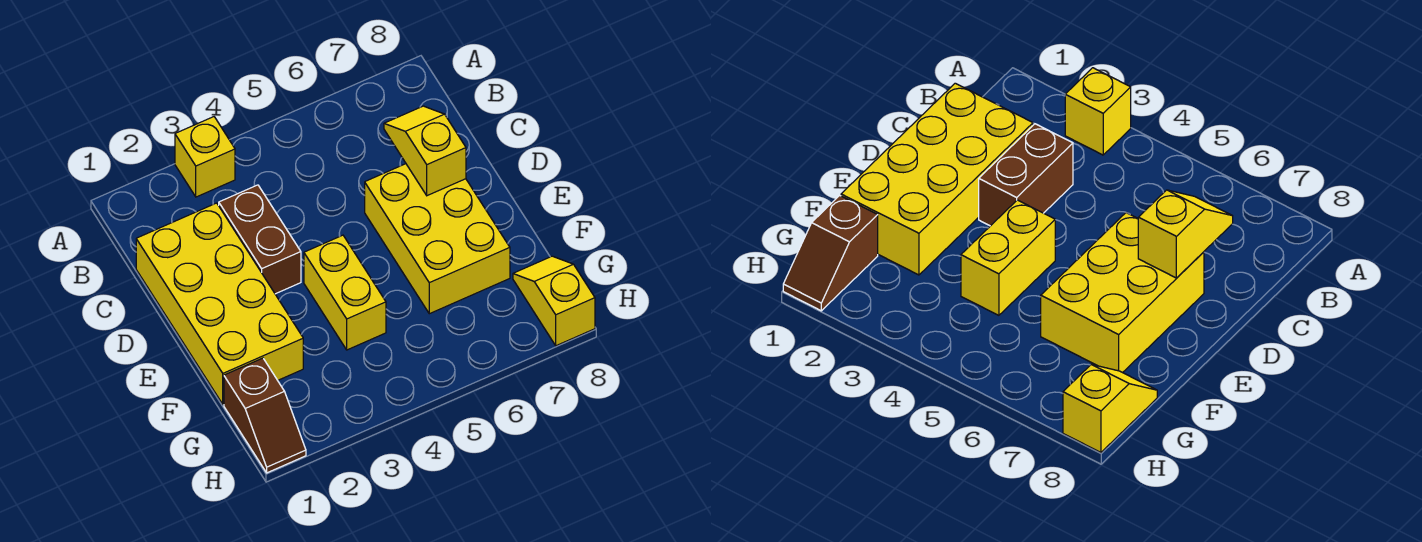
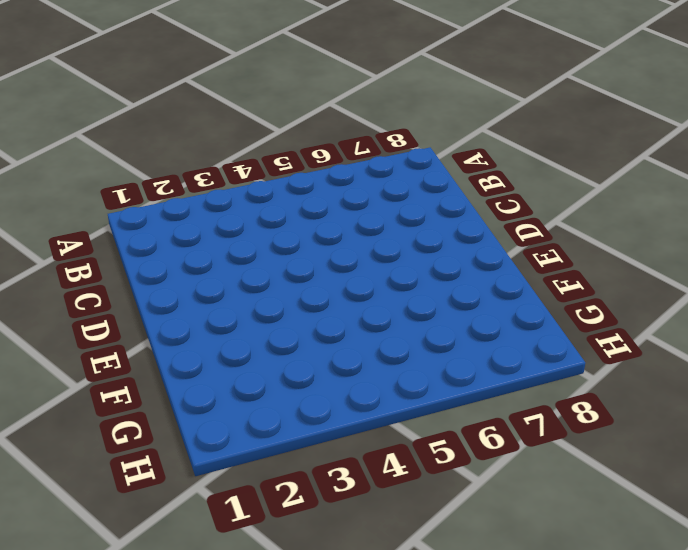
none -> yellow brick A3 level 1
none -> yellow brick C1:F2 level 1

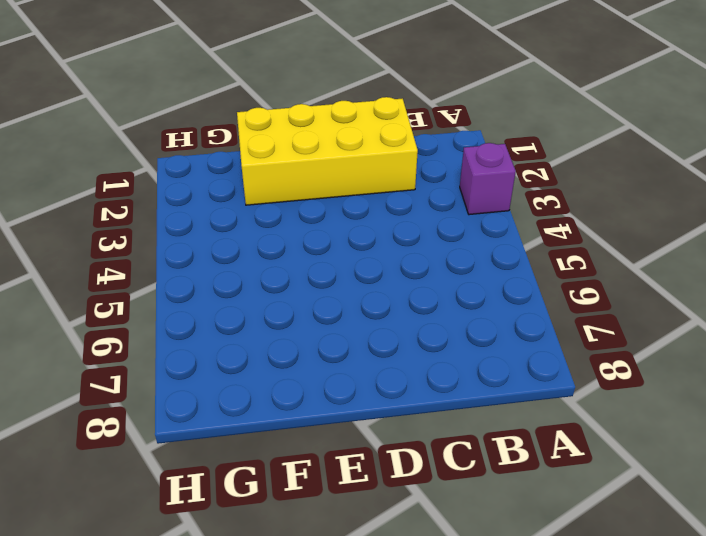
purple brick A3 level 1 -> yellow brick A3 level 1
none -> brown brick C3:D3 level 1
none -> yellow brick D6:F7 level 1

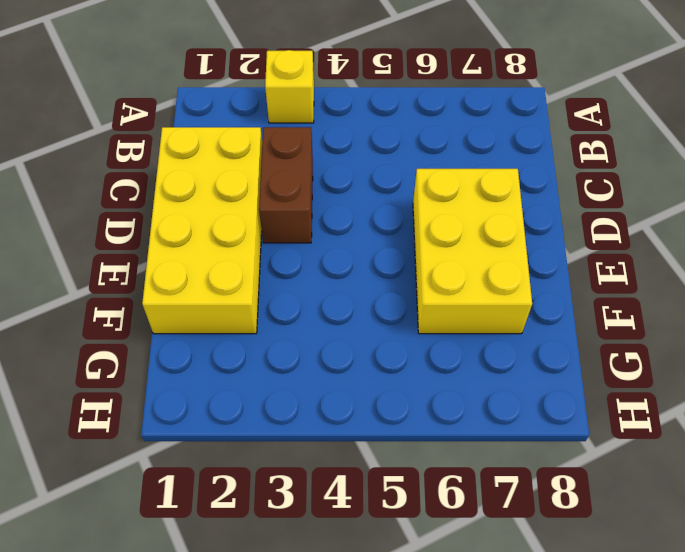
none -> yellow brick E4:F4 level 1
none -> brown slope G1:H1 level 1 top G

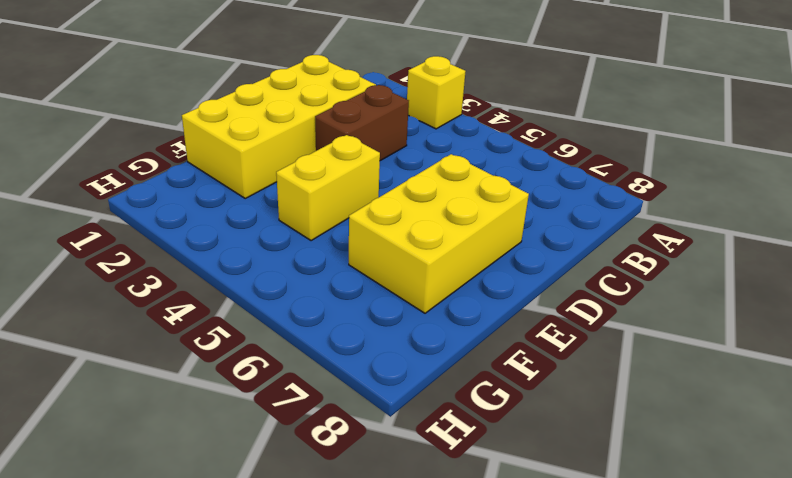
none -> brown slope G1:H1 level 1 top G
none -> yellow slope G8:H8 level 1 top H

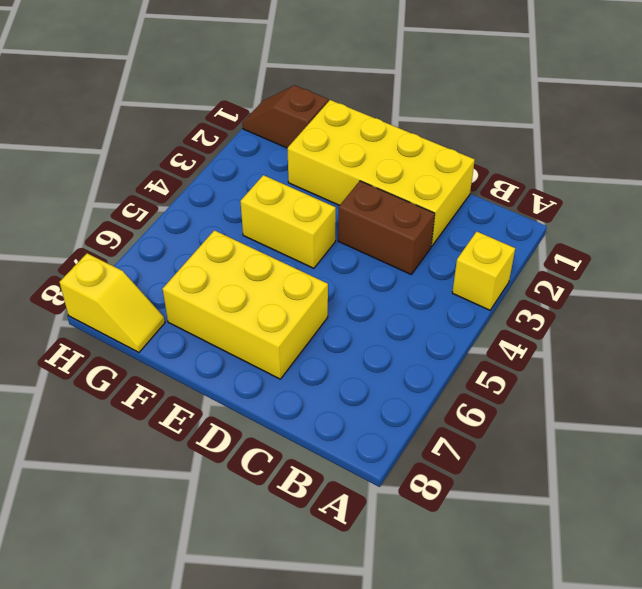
none -> yellow slope C7:D7 level 2 top D

